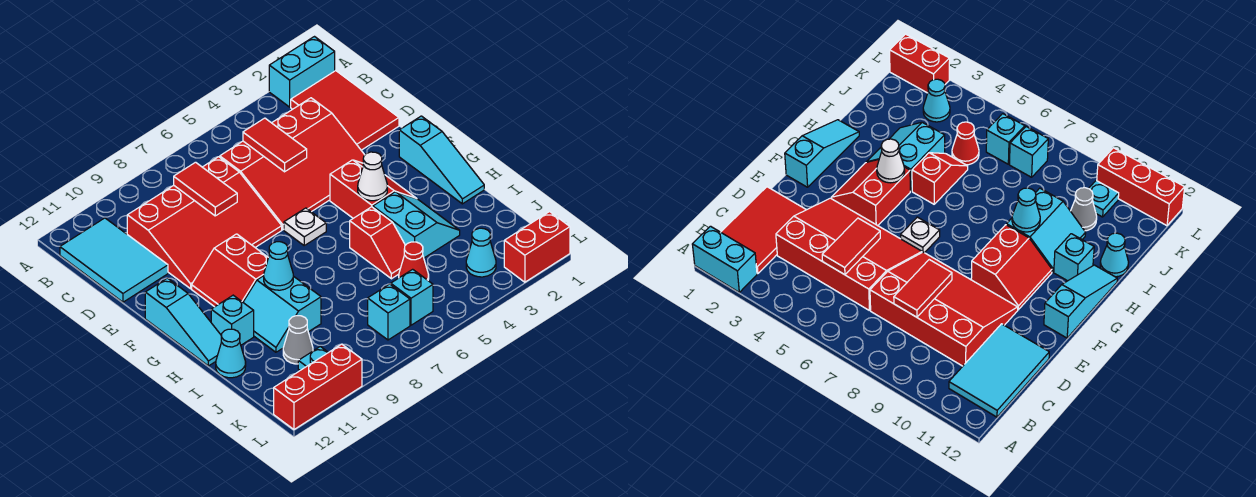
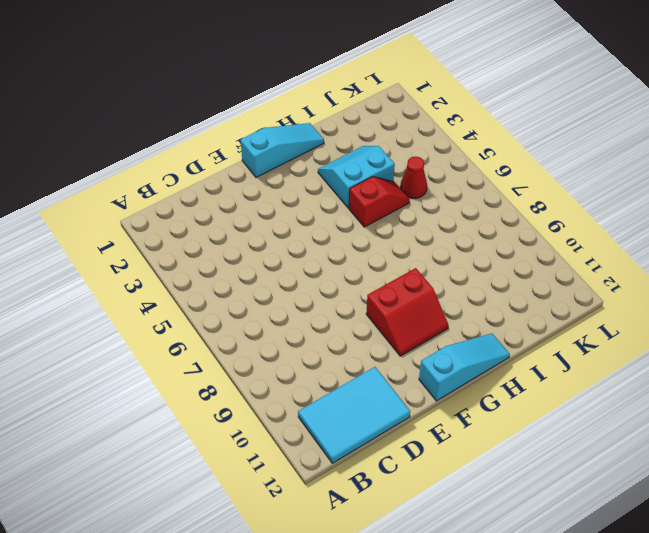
none -> cyan brick A1:A2 level 1
none -> red tile B1:D2 level 1
none -> red slope C3:E6 level 1 top C

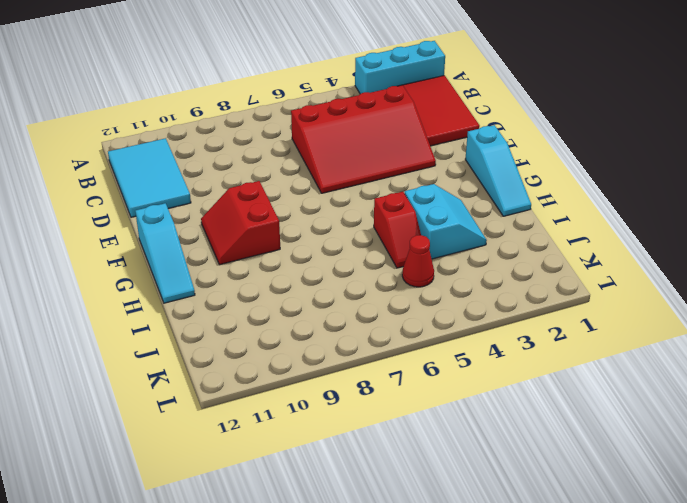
cyan brick A1:A3 level 1 -> cyan brick A1:A2 level 1
none -> red slope C7:E10 level 1 top C
none -> red slope F3:G4 level 1 top 4
none -> white plate F6 level 1

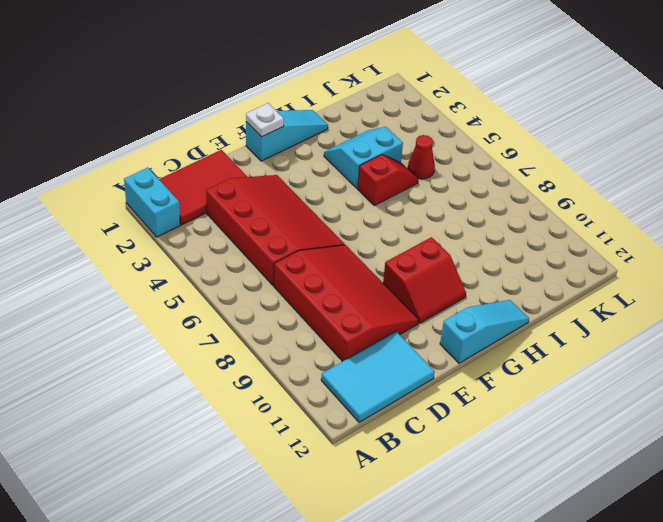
white plate F1 level 2 -> white plate F6 level 1
none -> red slope F3:G4 level 1 top 4
none -> cyan slope H9:I10 level 1 top 9
none -> cyan brick H11 level 1

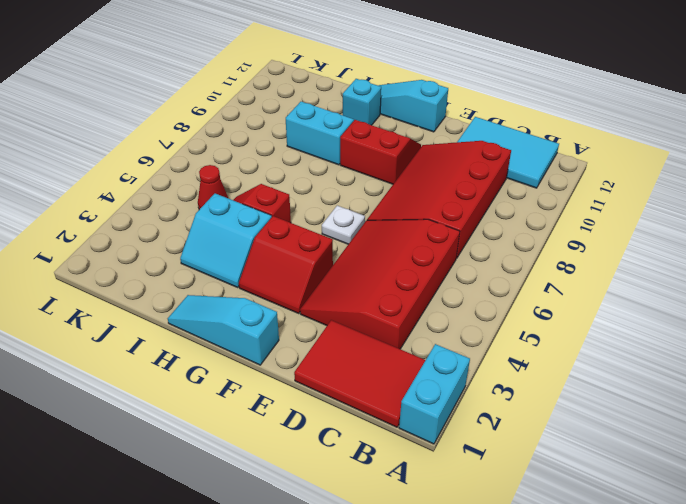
none -> cyan cone I12 level 1
none -> grey cone J10 level 1
none -> cyan cone K3 level 1

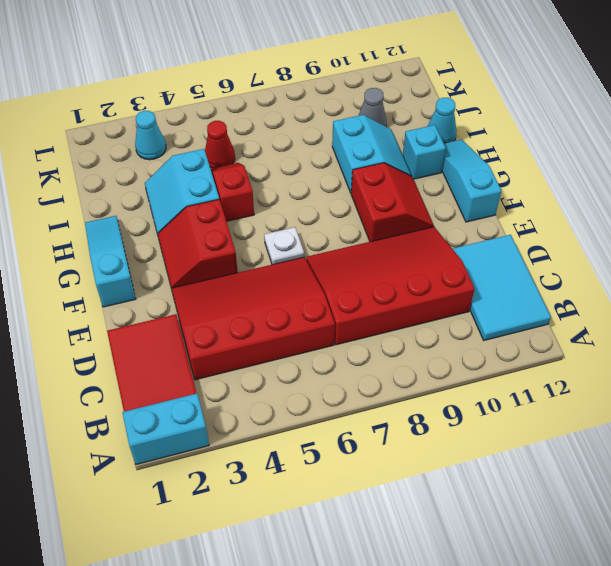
none -> cyan brick K6 level 1
none -> cyan brick K7 level 1
none -> cyan plate K10 level 1

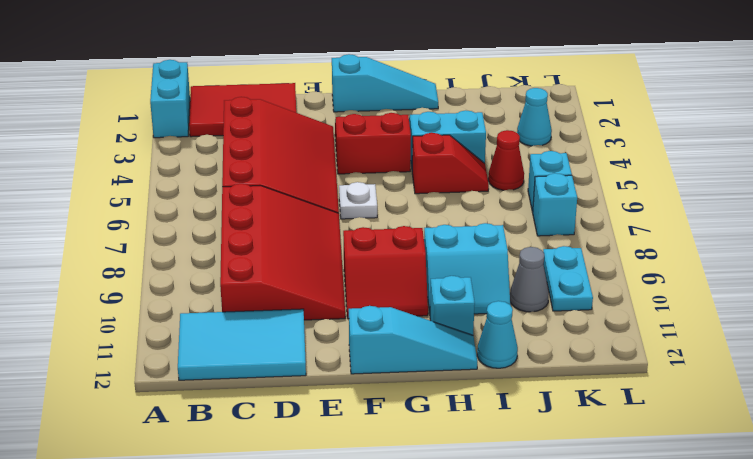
cyan plate K9:K10 level 1 -> cyan plate K10 level 1
none -> red brick L1:L2 level 1
none -> red brick L10:L12 level 1
none -> red tile C5:D5 level 2

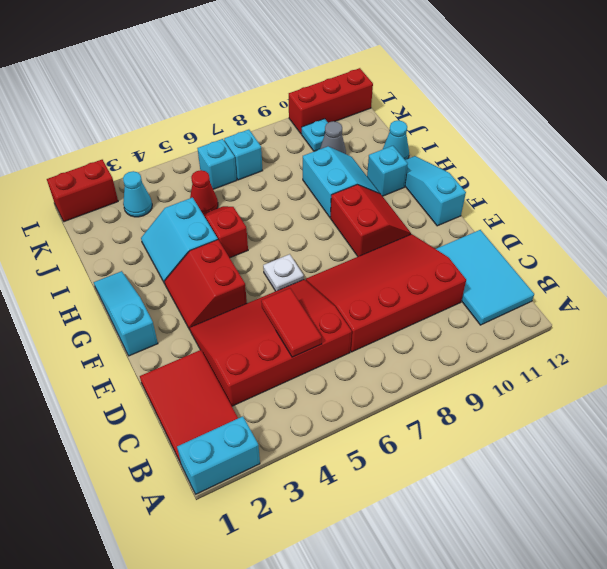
none -> red tile C8:D8 level 2
none -> white cone G4 level 2
none -> cyan cone H9 level 2

